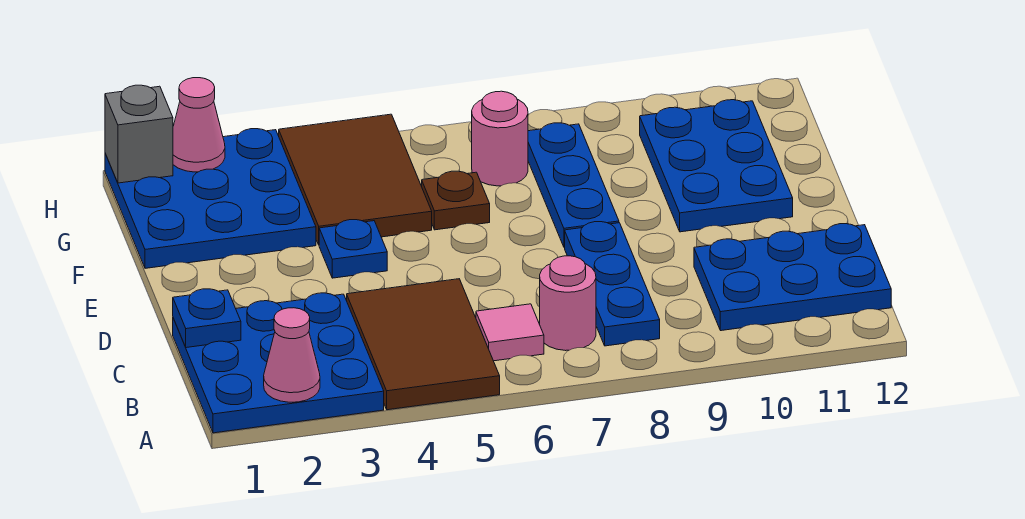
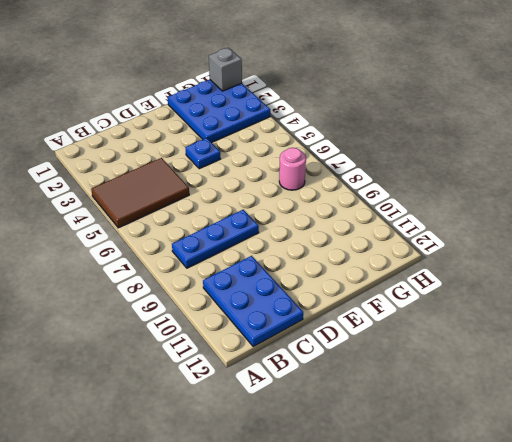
none -> blue plate A1:C3 level 1
none -> pink tile B6 level 1
none -> pink round brick B7 level 1

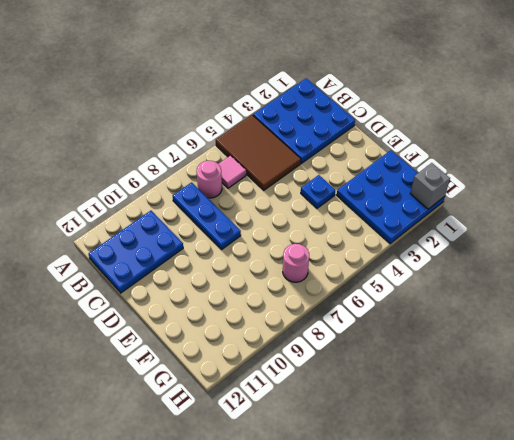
none -> blue plate E8:G8 level 1
none -> blue plate E10:G11 level 1
none -> brown tile F4:H5 level 1

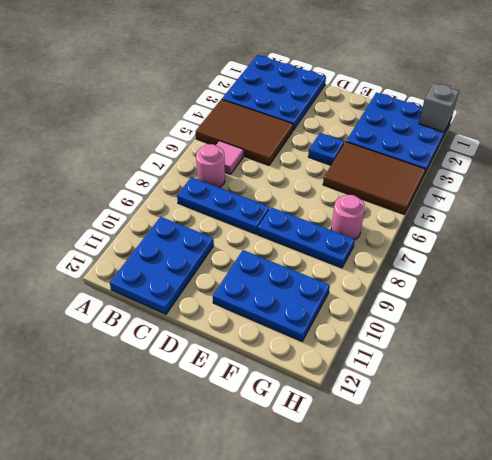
none -> brown plate F6 level 1
none -> pink cone A2 level 2
none -> blue plate C1 level 2

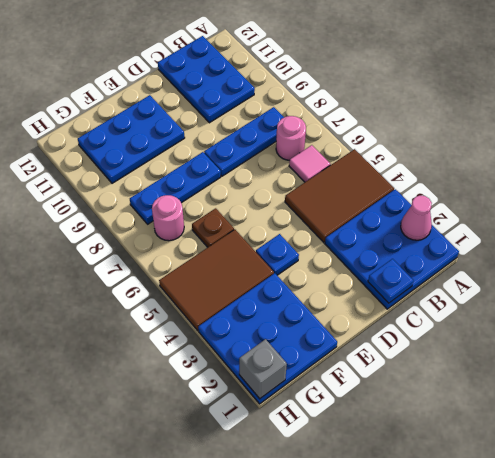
none -> pink cone H2 level 2

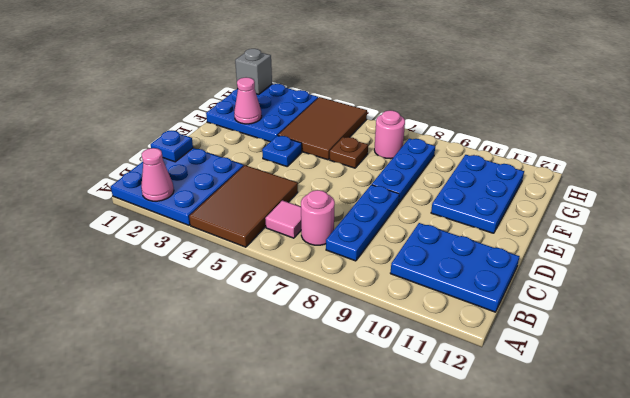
pink cone F2 level 2 -> pink cone H2 level 2

